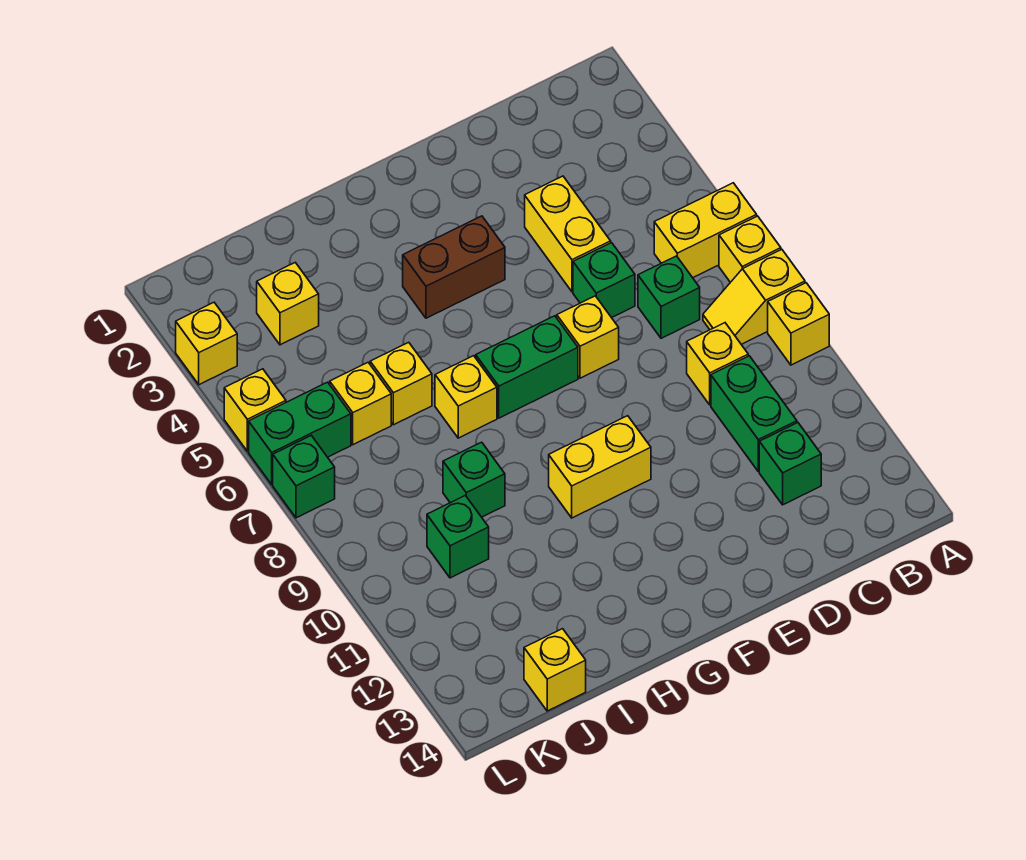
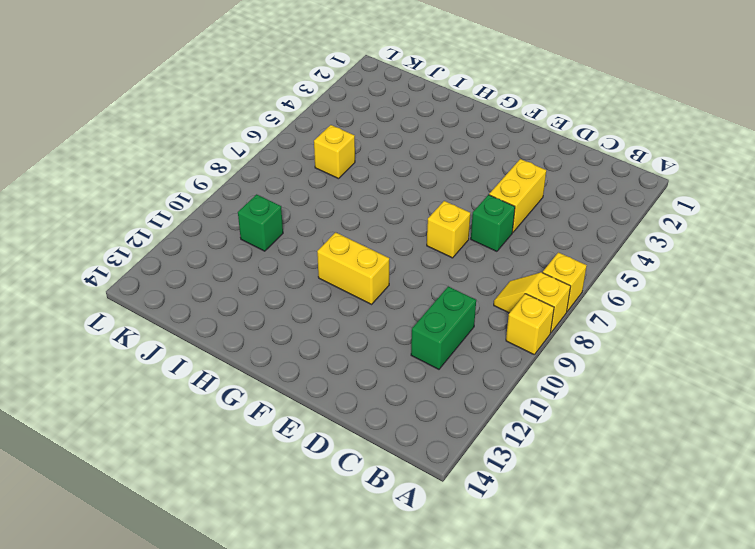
none -> yellow brick A6:B6 level 1
none -> green brick C7 level 1
none -> yellow brick C9 level 1

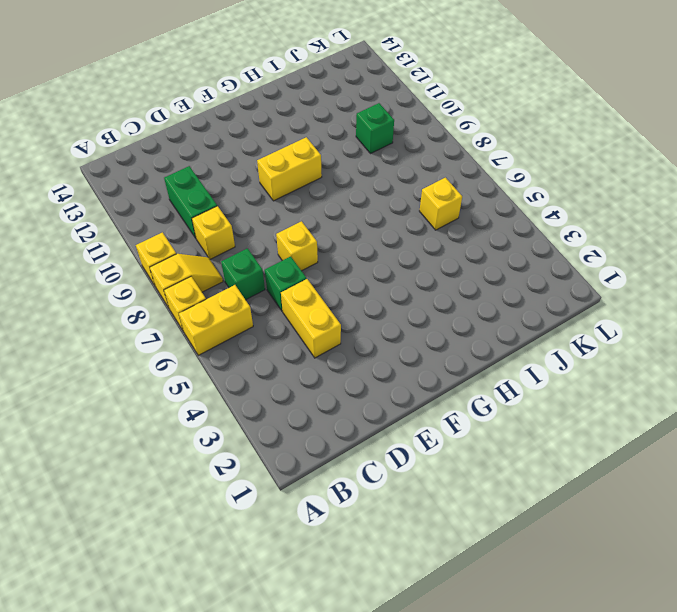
none -> green brick C12 level 1
none -> brown brick F4:G4 level 1
none -> green brick F7:G7 level 1

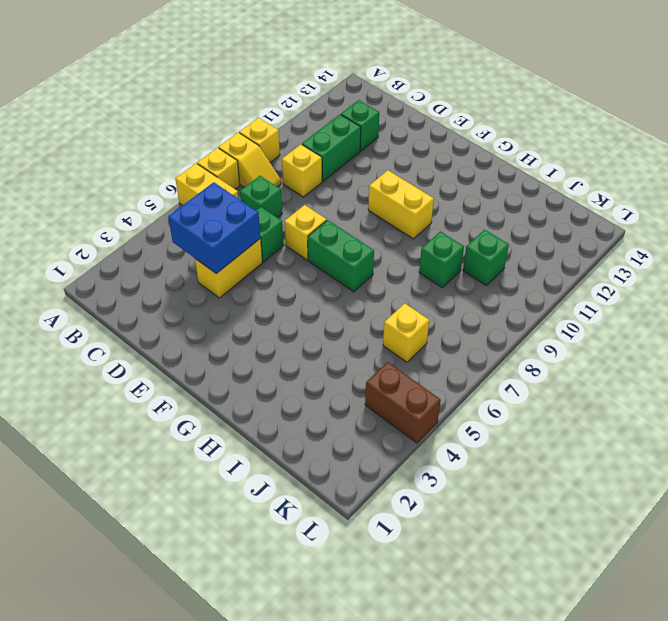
blue brick C4:D5 level 2 -> none
brown brick K4:L4 level 1 -> brown brick F4:G4 level 1
none -> yellow brick H7 level 1
none -> yellow brick I6 level 1
none -> yellow brick J3 level 1

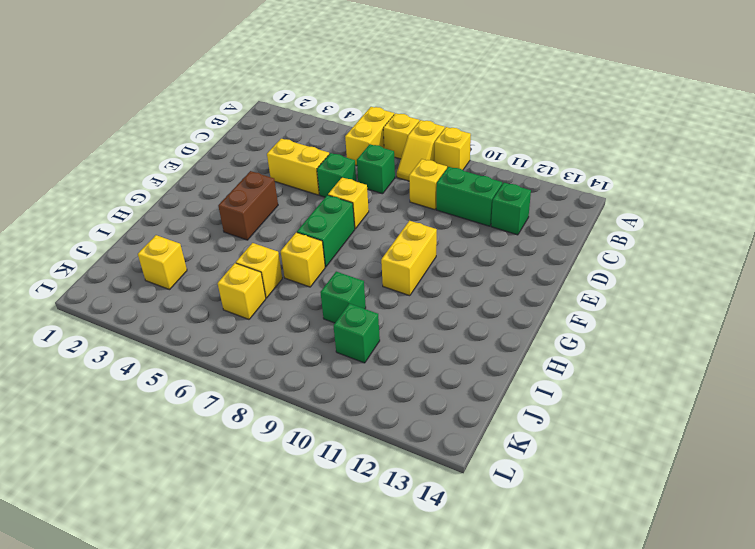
none -> yellow brick J14 level 1
none -> green brick K6:L6 level 1
none -> yellow brick L3 level 1

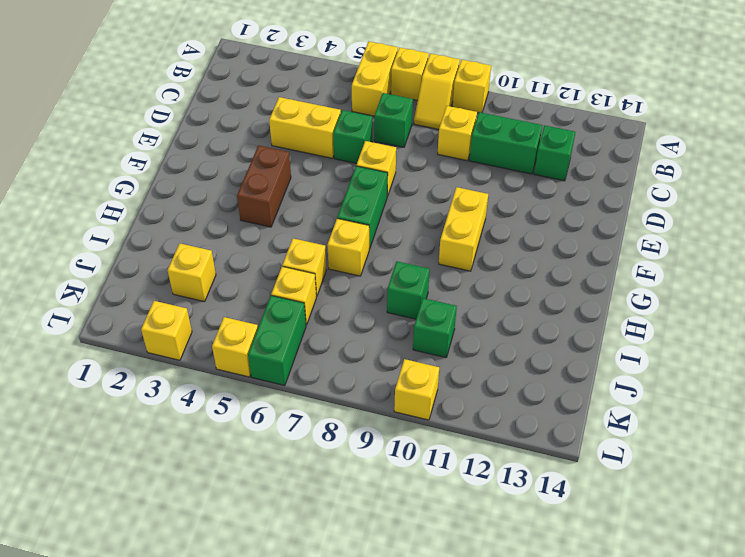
yellow brick L10 level 1 -> yellow brick J14 level 1
none -> green brick L7 level 1

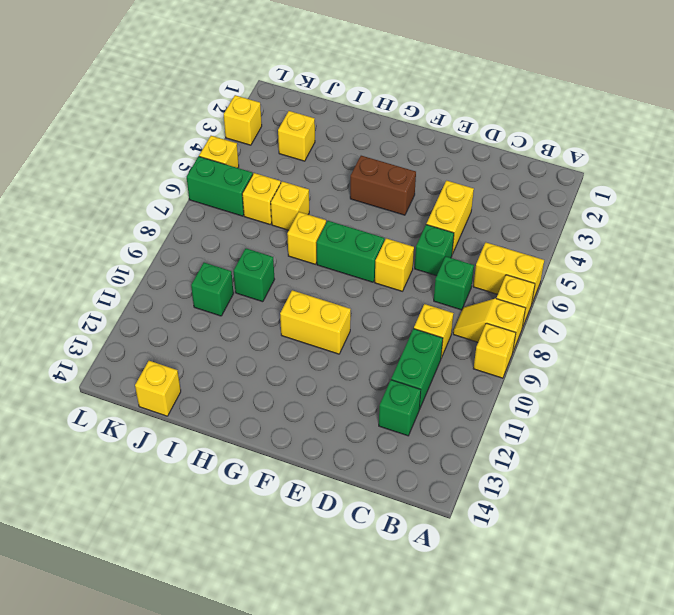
none -> green brick L7 level 1

